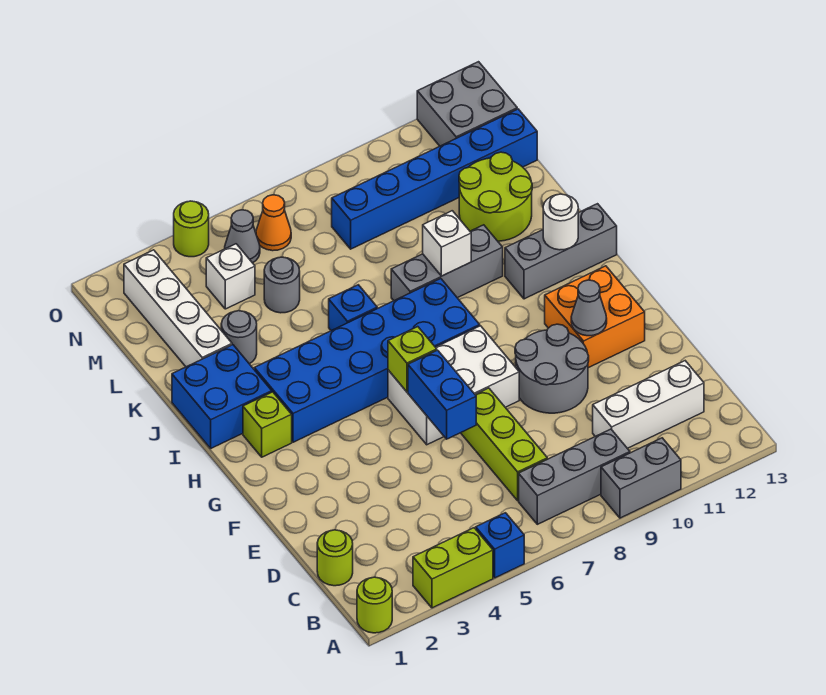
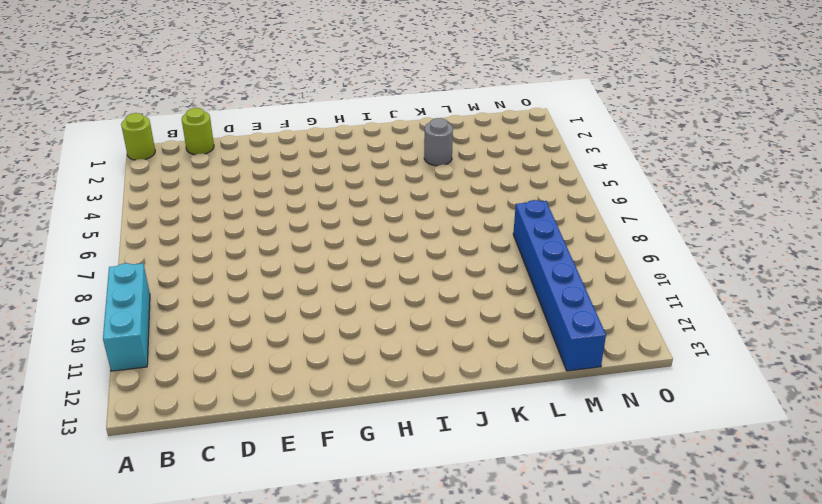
cyan brick A9:A11 level 1 -> grey brick A9:A10 level 1
none -> lime brick A3:A4 level 1
none -> blue brick A5 level 1
none -> grey brick B7:B9 level 1
none -> lime brick C7:E7 level 1

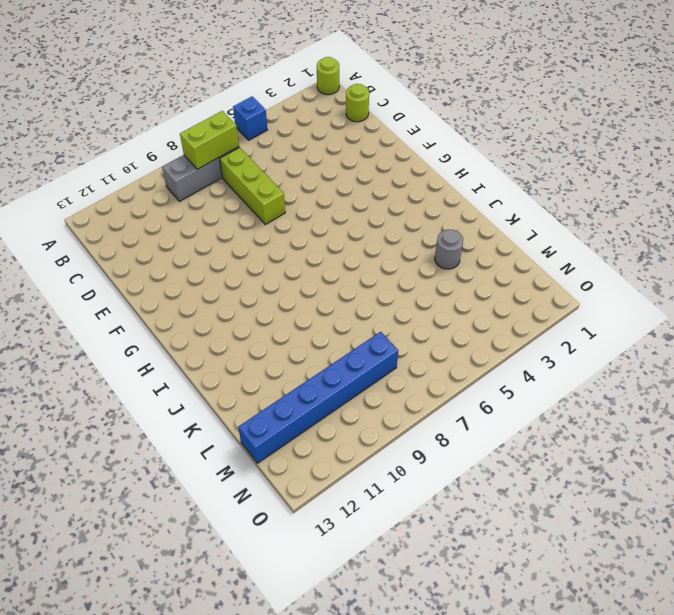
lime brick B7:B8 level 2 -> lime brick A3:A4 level 1
none -> grey brick A9:A10 level 1
none -> white brick C10:C12 level 1
none -> grey round brick E9:F10 level 1
none -> white brick F6:G8 level 1

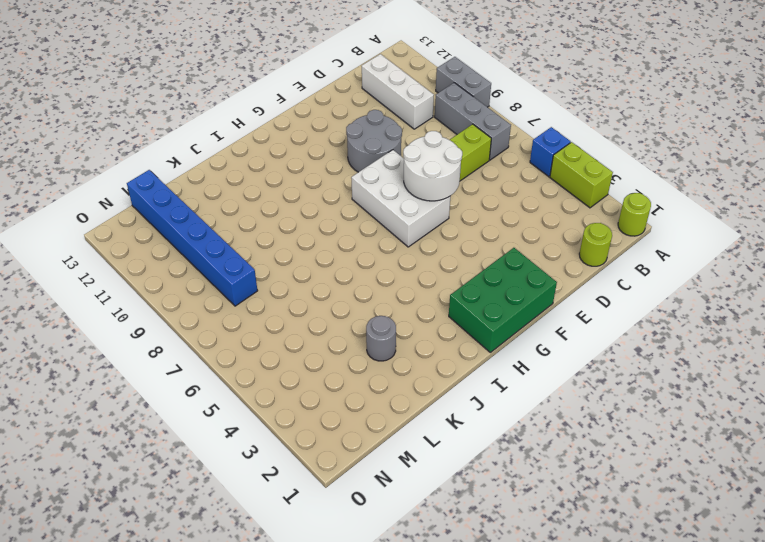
white round brick E6:F7 level 2 -> blue brick E6:F6 level 2
green brick F1:H2 level 1 -> lime brick H2 level 1
none -> orange brick F11:G12 level 1
none -> blue brick H3:I8 level 1
none -> blue brick I1:J2 level 1
none -> grey brick I11:I13 level 1

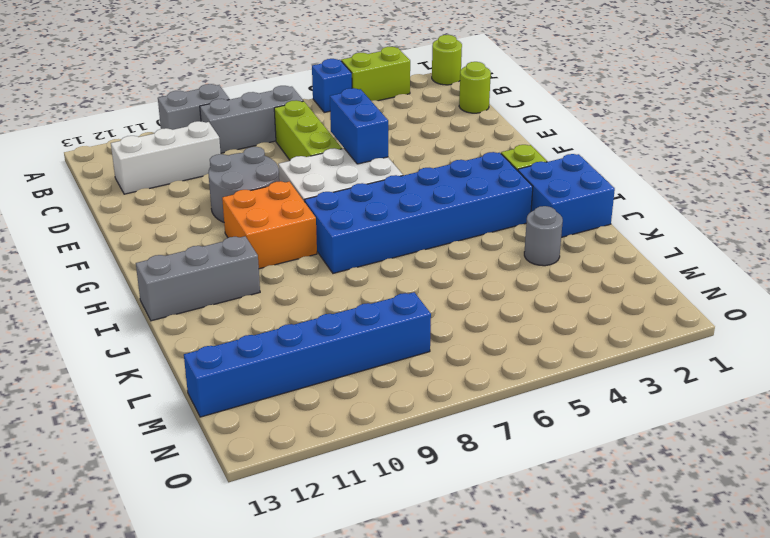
orange brick G9:H10 level 1 -> orange brick F11:G12 level 1
none -> blue brick J6 level 1
none -> grey brick J8:J10 level 1
none -> white brick K2:N2 level 1
none -> lime round brick K11:L12 level 1

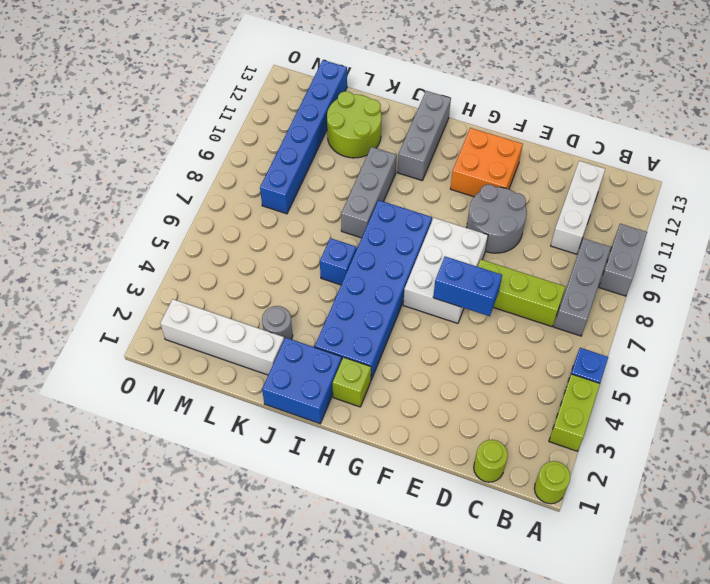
none -> grey round brick L5 level 1
none -> white brick M4 level 1
none -> grey cone N5 level 1
none -> orange cone N6 level 1

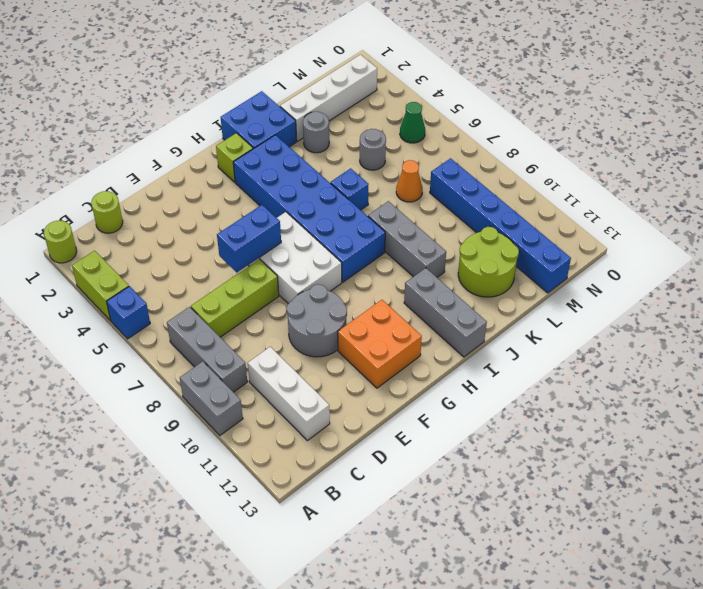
orange cone L7 level 1 -> orange cone N6 level 1
green cone N5 level 1 -> grey cone N5 level 1
none -> white brick M4 level 1
none -> grey brick N12:O13 level 1
none -> lime round brick O4 level 1
none -> grey cone F11 level 2

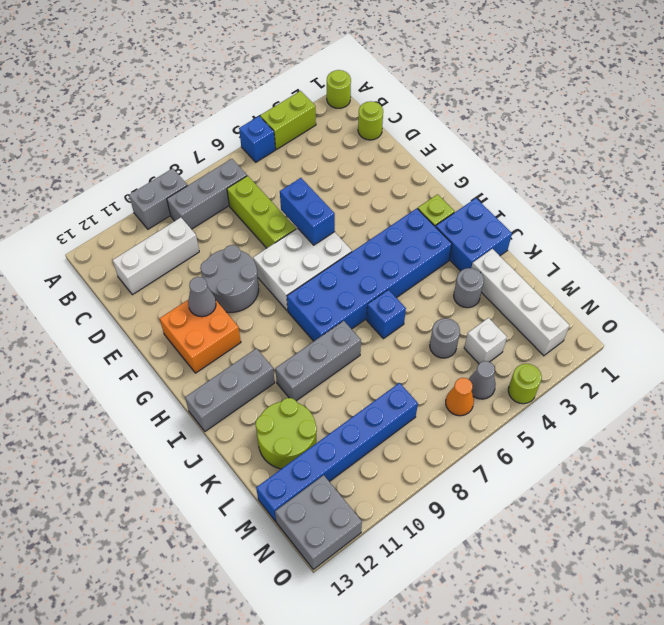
none -> lime brick G6 level 2
none -> white round brick I12 level 2
none -> white brick J9 level 2

